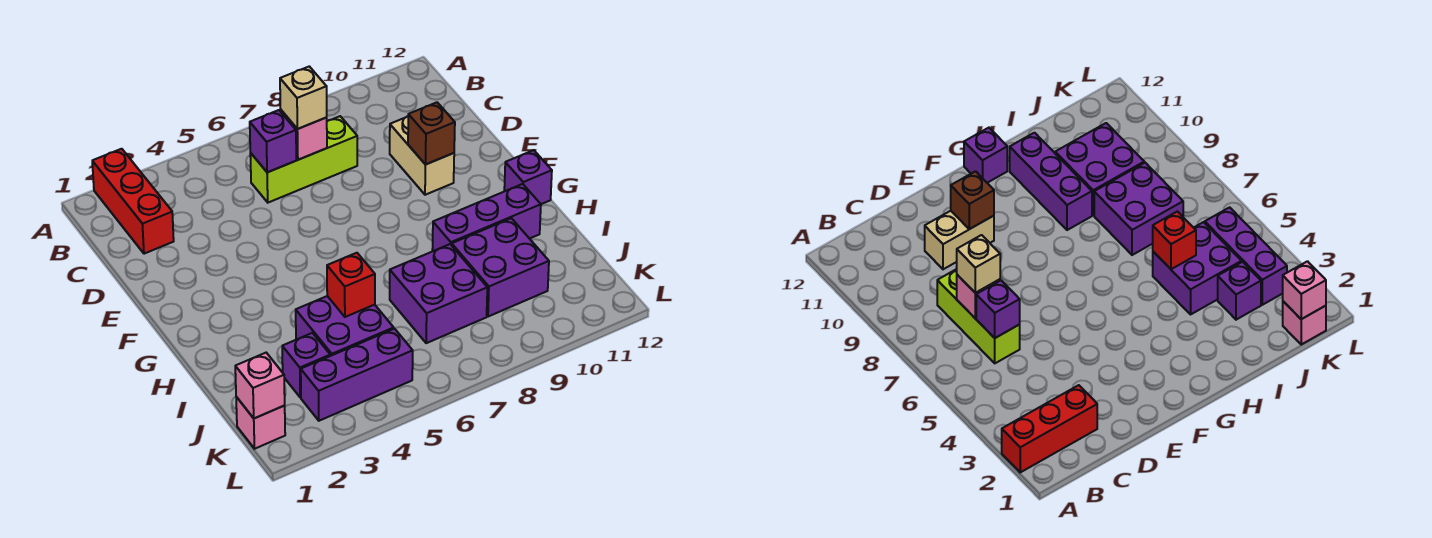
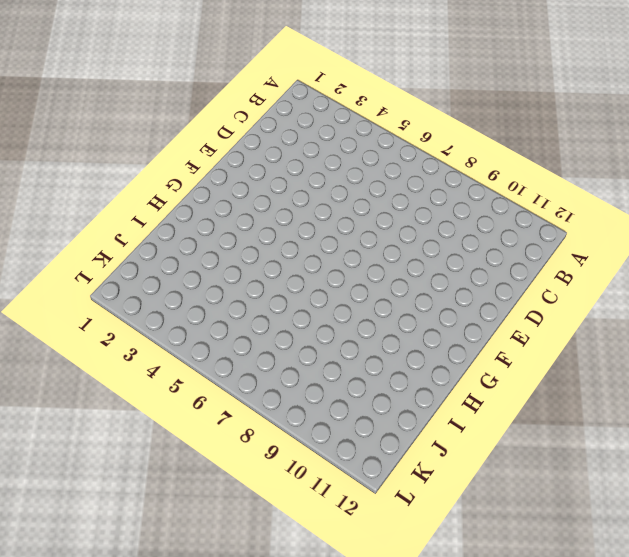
none -> red brick A2:C2 level 1
none -> lime brick C6:C8 level 1
none -> tan brick D10:E10 level 1

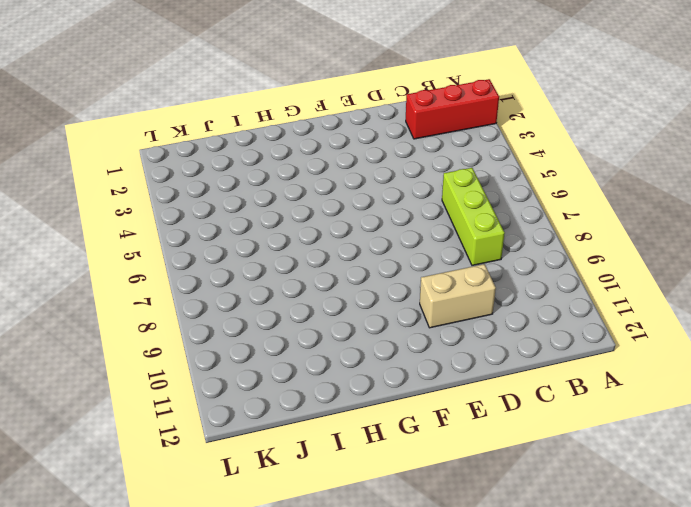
none -> purple brick G12 level 1
none -> purple brick H9:H11 level 1
none -> purple brick I4:J5 level 1

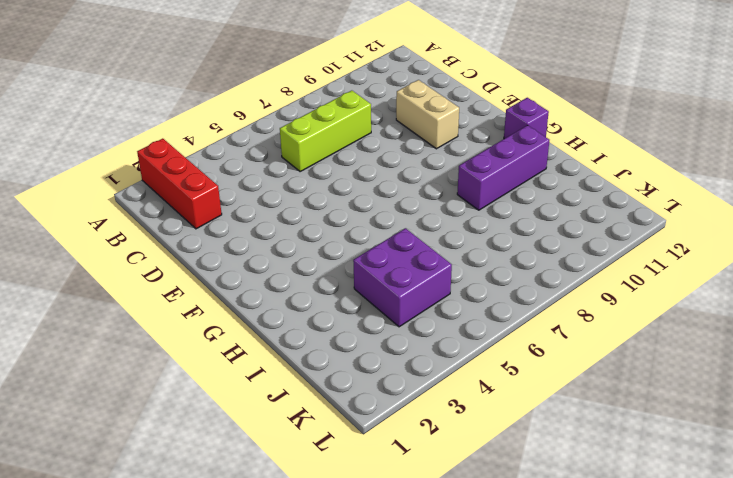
none -> purple brick I7:J8 level 1
none -> purple brick I9:J10 level 1
none -> purple brick J3 level 1

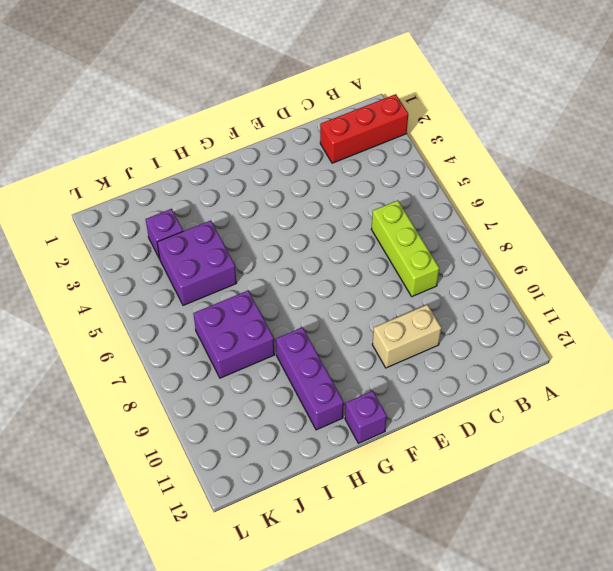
none -> purple brick I9:J10 level 1
none -> pink brick K1 level 1
none -> purple brick K3:K5 level 1

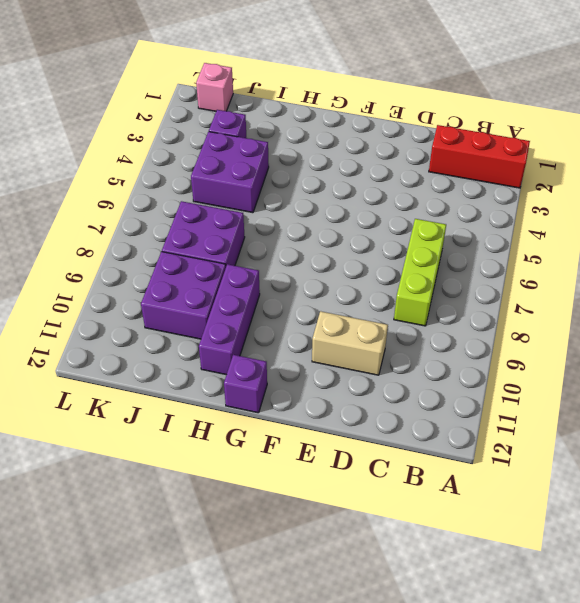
none -> purple brick K3:K5 level 1
none -> purple brick C6 level 2
none -> pink brick C7 level 2

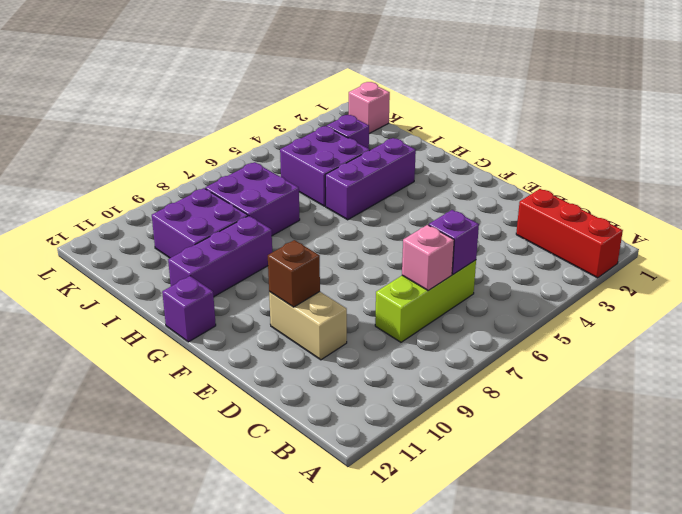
purple brick H3:H5 level 1 -> purple brick K3:K5 level 1
none -> red brick I5 level 2
none -> pink brick K1 level 2
none -> tan brick C7 level 3

